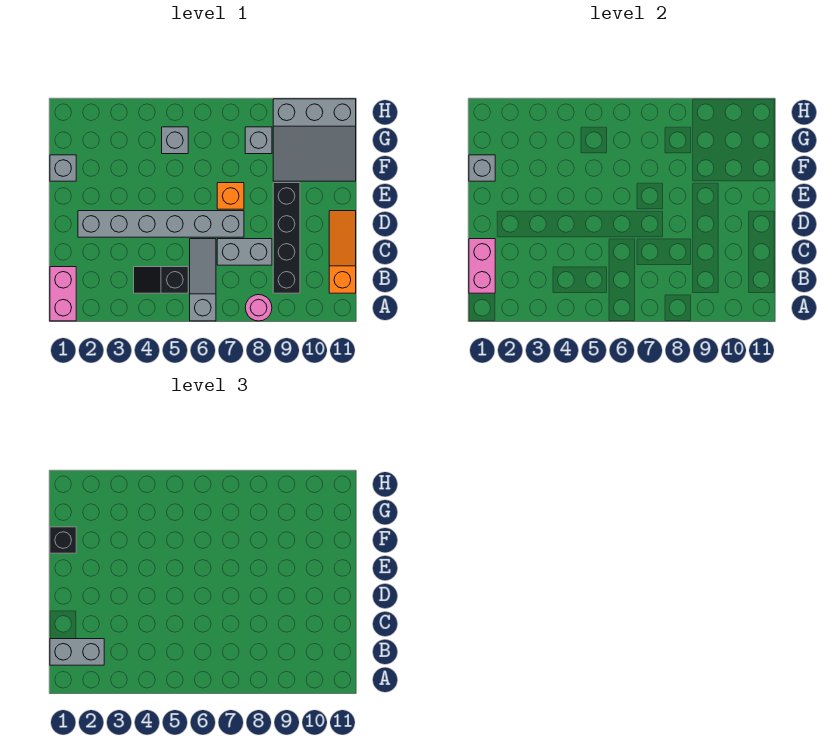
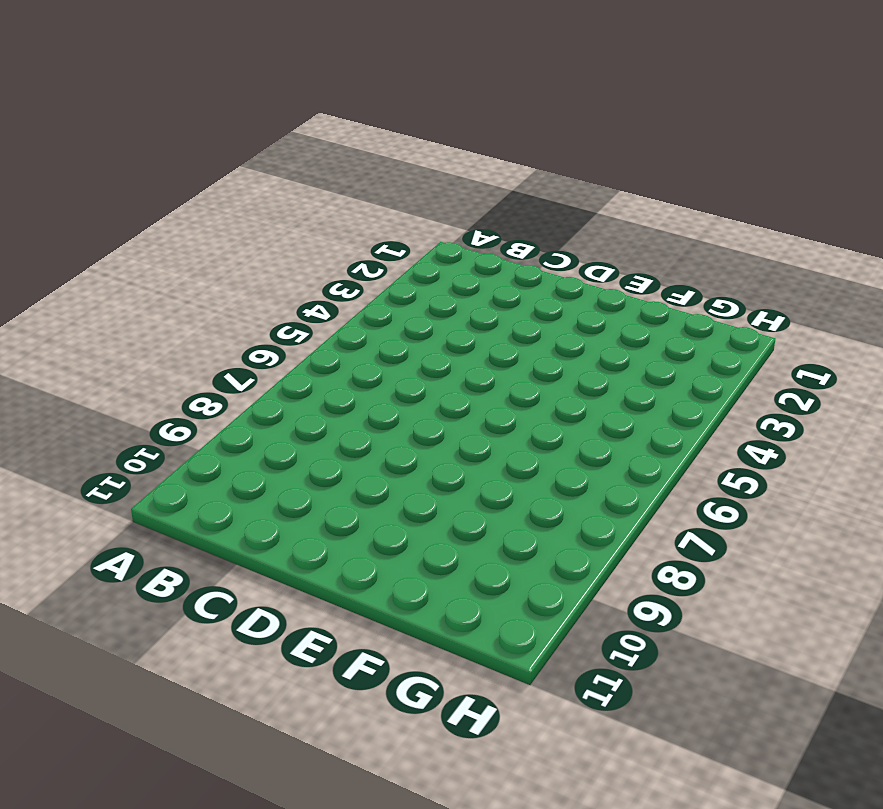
none -> pink brick A1:B1 level 1
none -> grey slope A6:C6 level 1 top A
none -> pink round brick A8 level 1

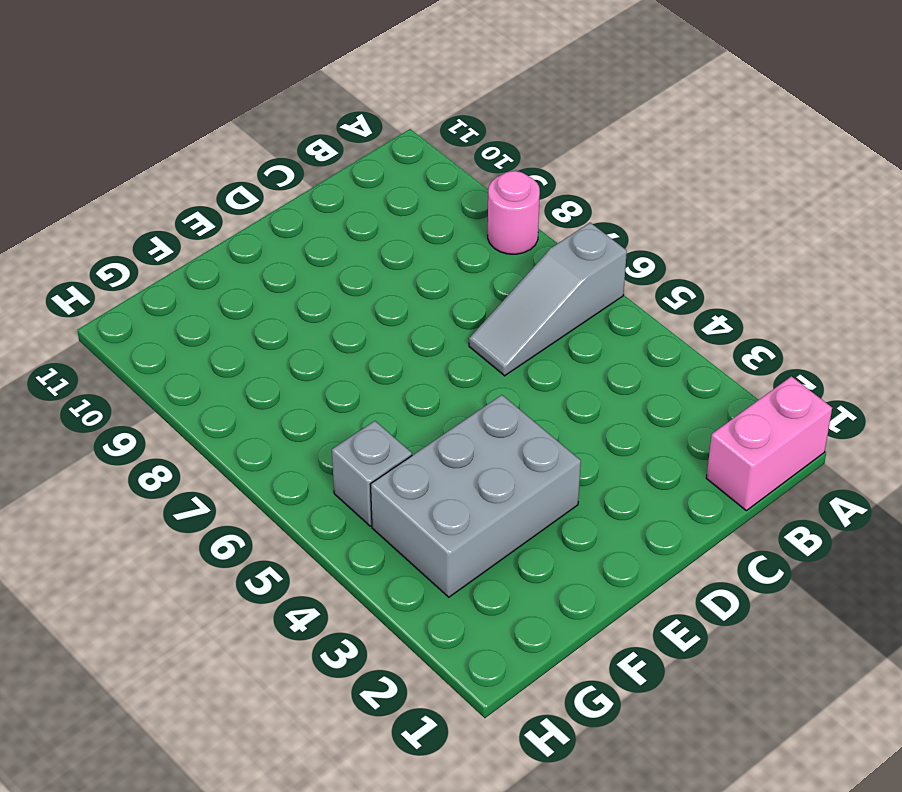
grey brick E3:G4 level 1 -> none
none -> black slope B4:B5 level 1 top 5
none -> black brick B9:E9 level 1
none -> orange slope B11:D11 level 1 top B

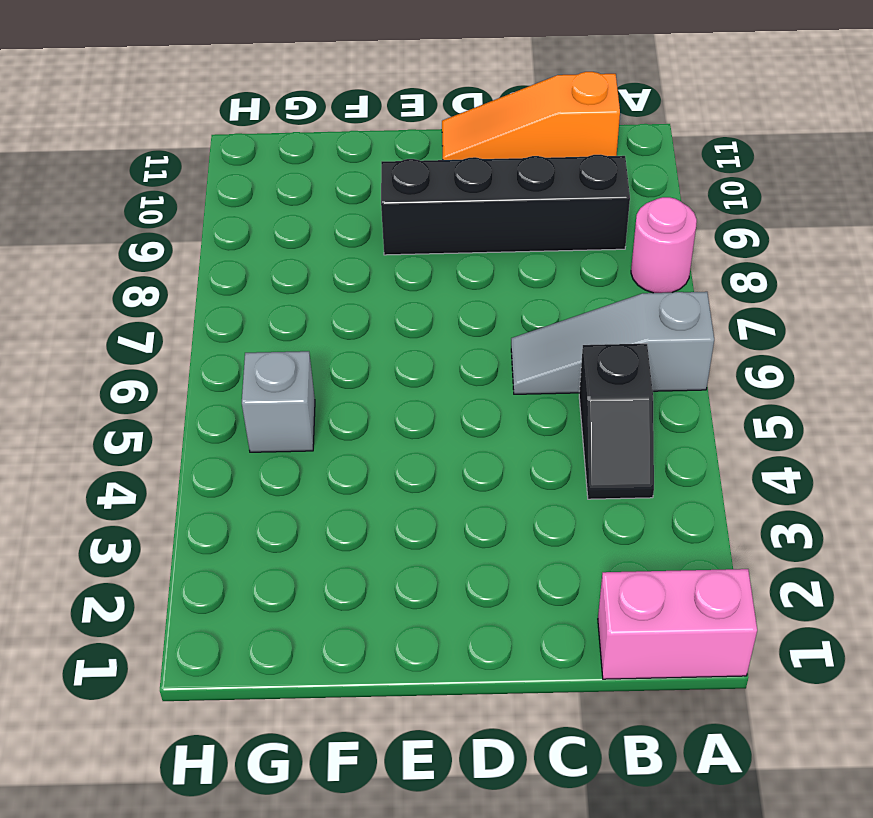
none -> grey brick C7:C8 level 1
none -> grey brick D2:D7 level 1
none -> orange brick E7 level 1

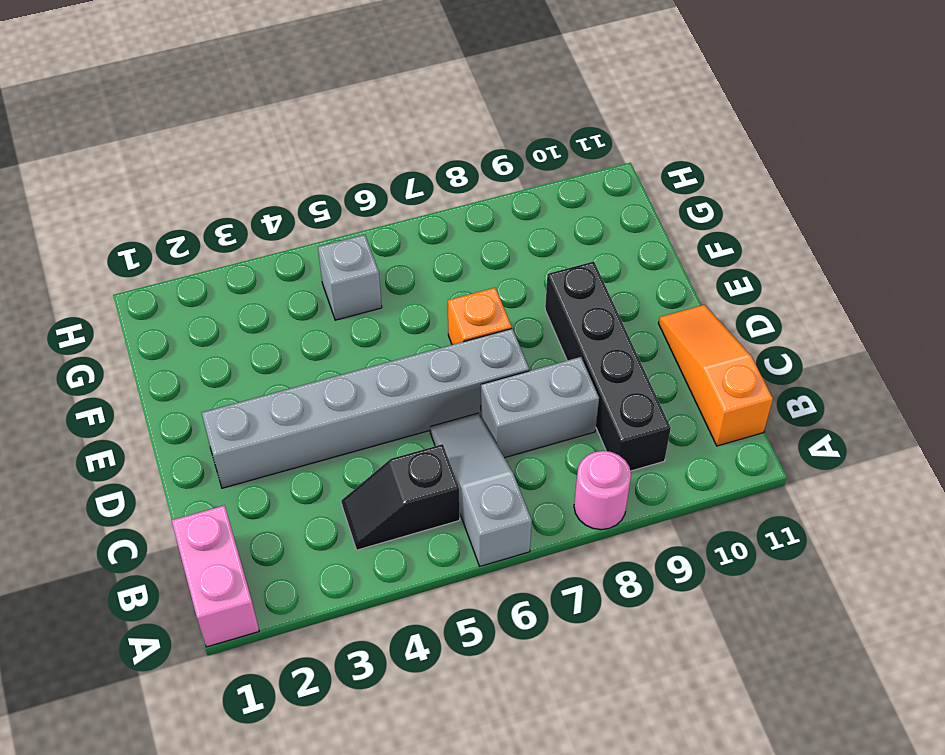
none -> grey brick F1 level 1
none -> grey slope F9:H11 level 1 top H
none -> grey brick G8 level 1

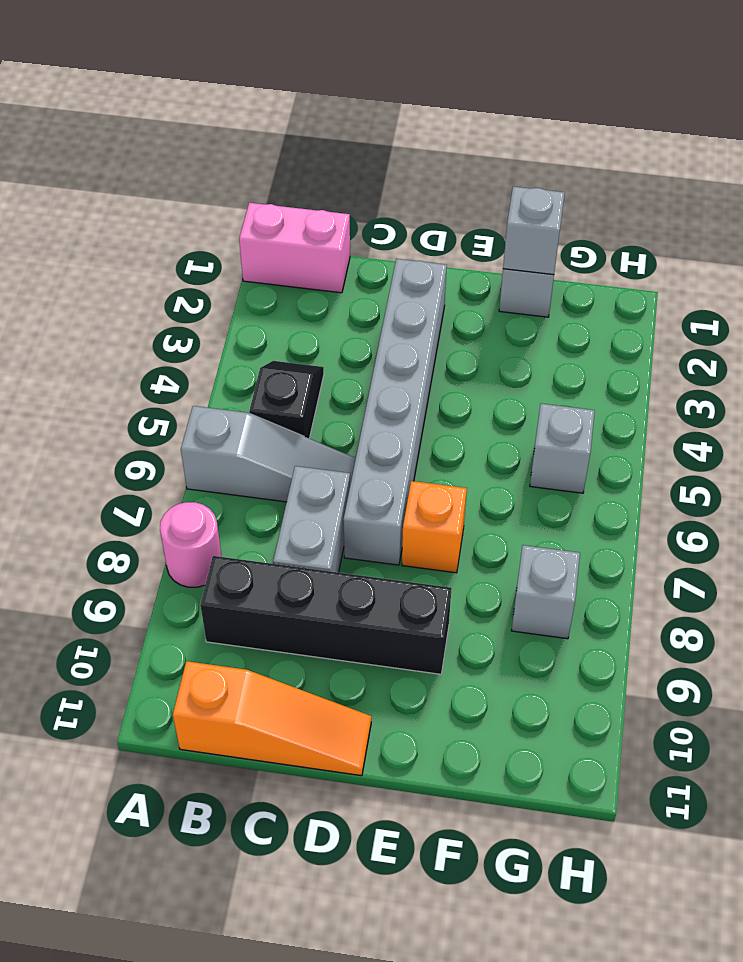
none -> grey slope F9:H11 level 1 top H
none -> pink brick B1:C1 level 2
none -> grey brick B1:B2 level 3

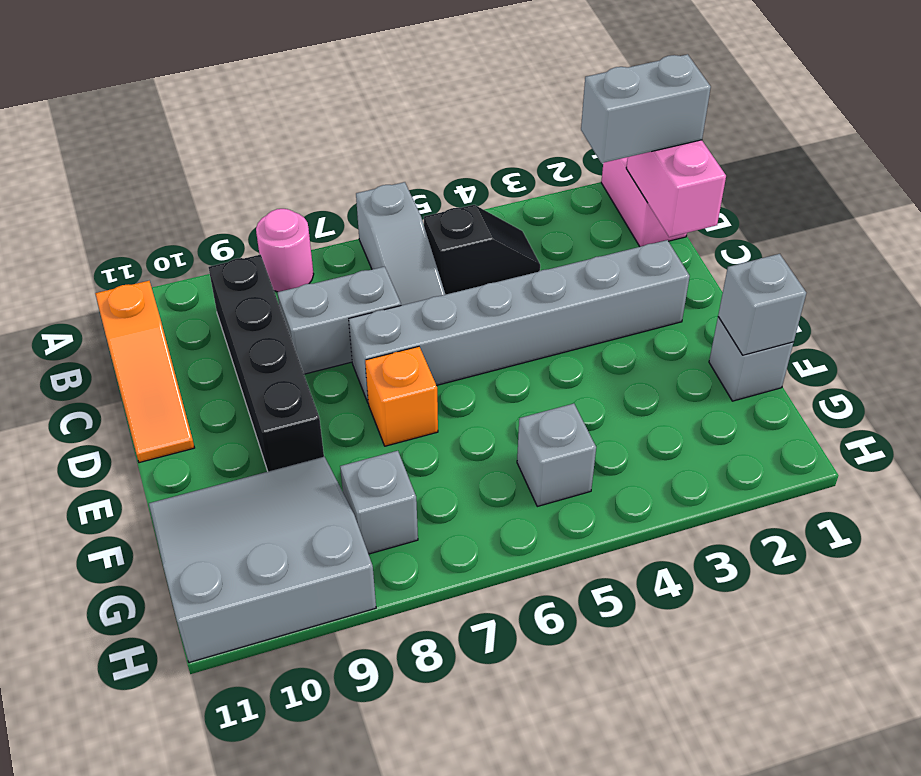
none -> black brick F1 level 3

